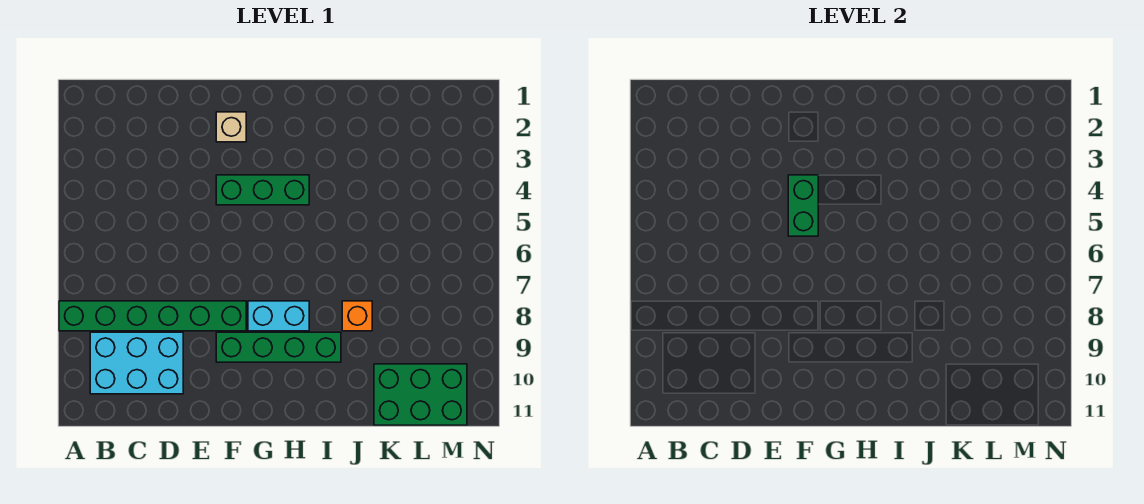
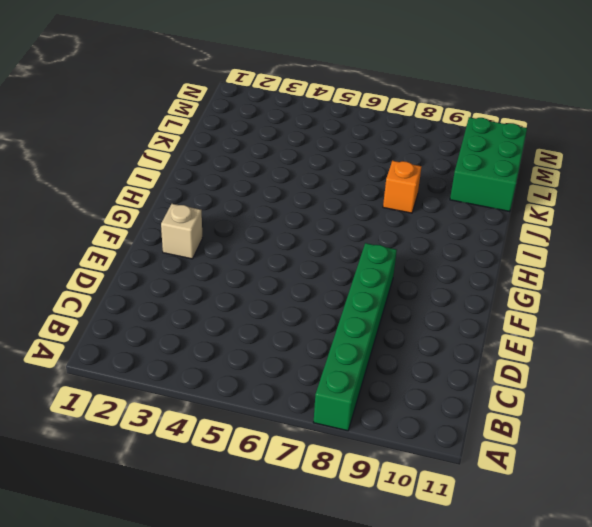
none -> cyan brick B9:D10 level 1
none -> green brick F4:H4 level 1

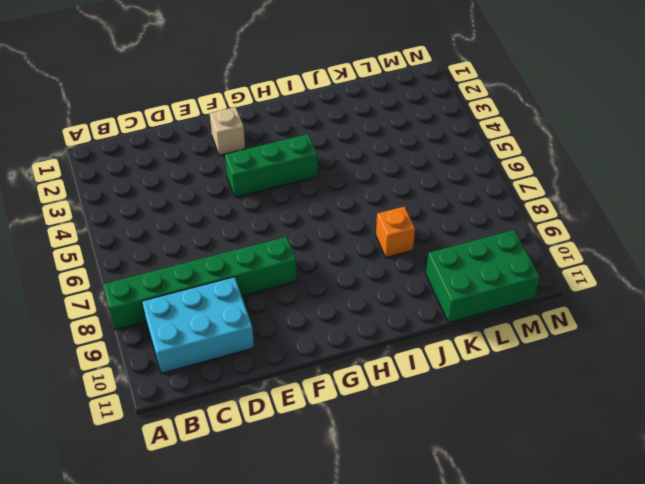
none -> green brick F9:I9 level 1
none -> cyan brick G8:H8 level 1

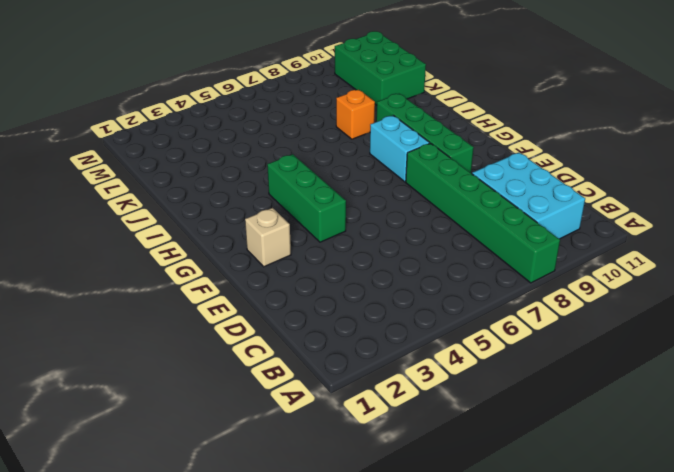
none -> green brick F4:F5 level 2

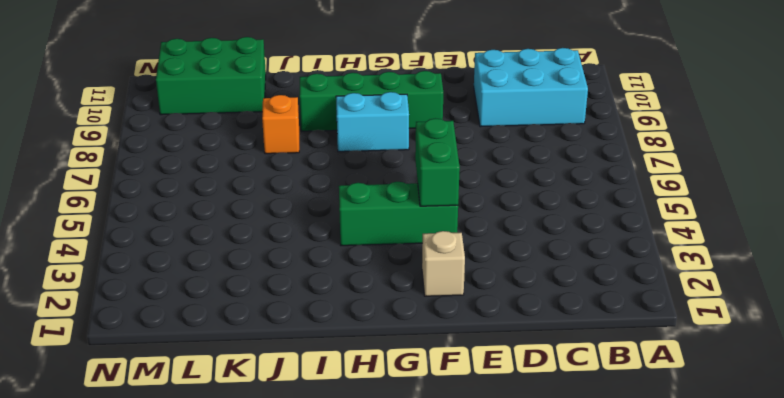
none -> green brick A8:F8 level 1

